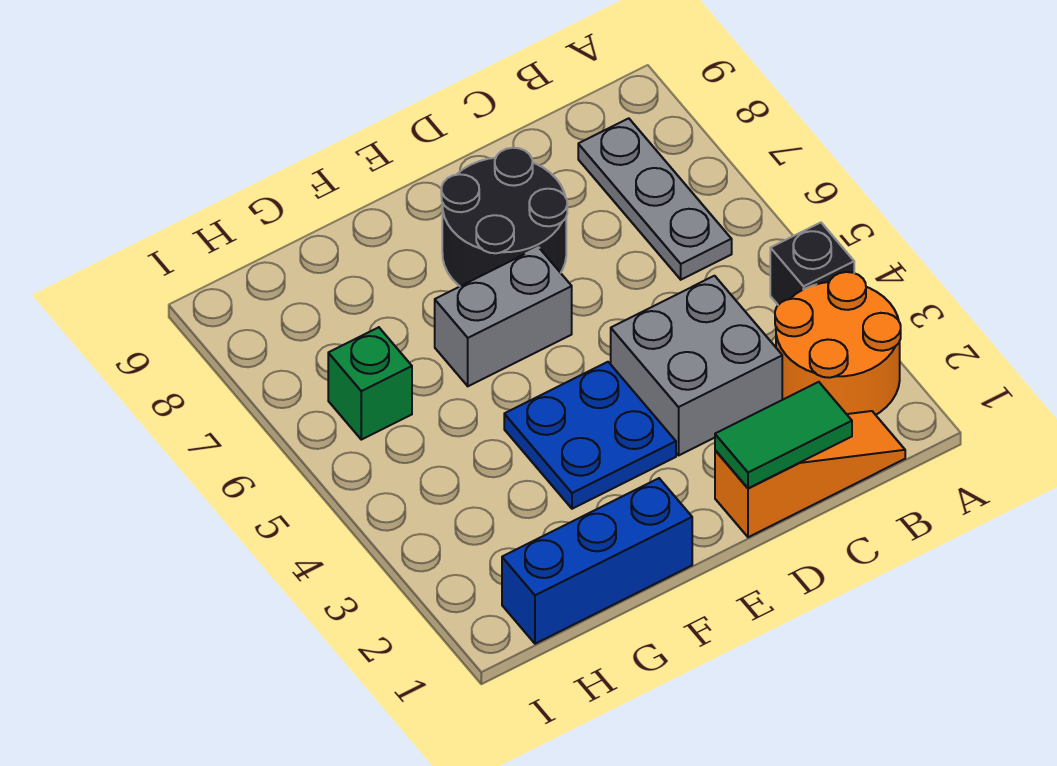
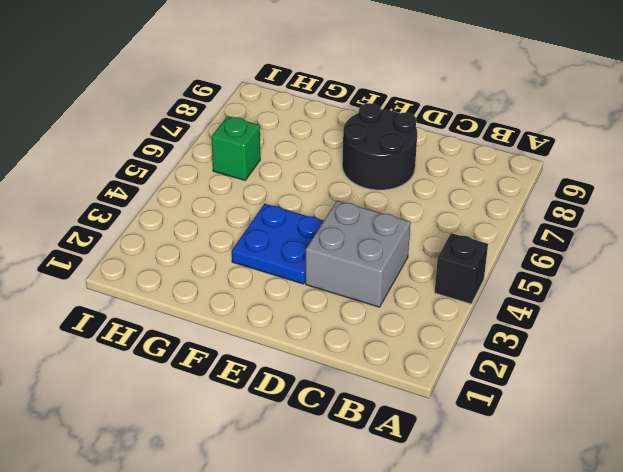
none -> orange round brick A2:B3 level 1
none -> orange slope B1:D1 level 1 top D

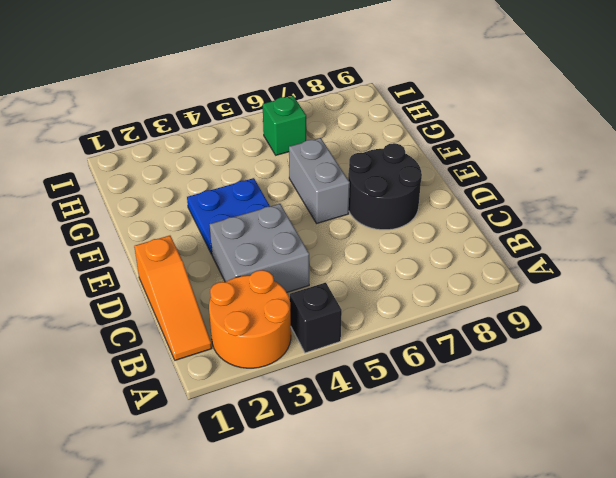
none -> grey plate B6:B8 level 1
none -> blue brick F1:H1 level 1

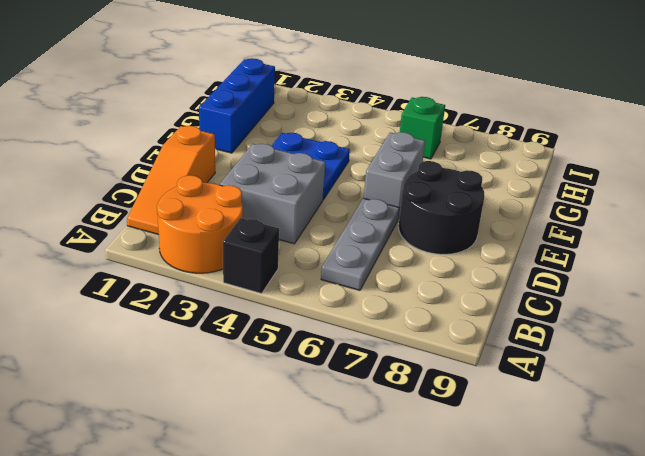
grey plate B6:D6 level 1 -> grey plate B6:B8 level 1
none -> green tile C1:D1 level 2

